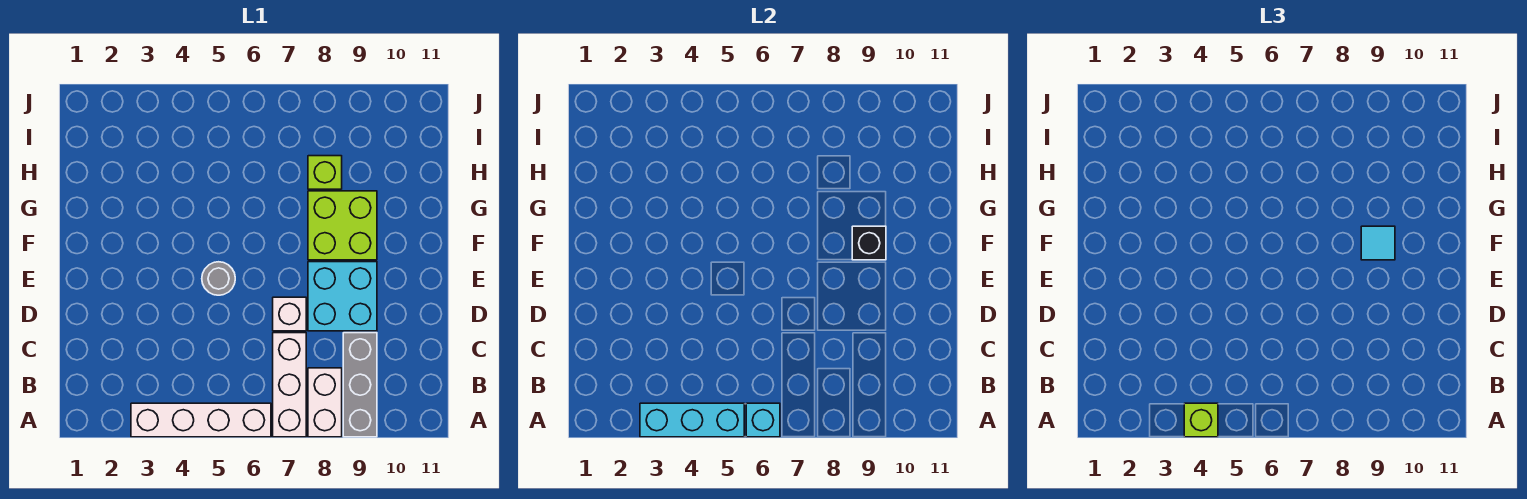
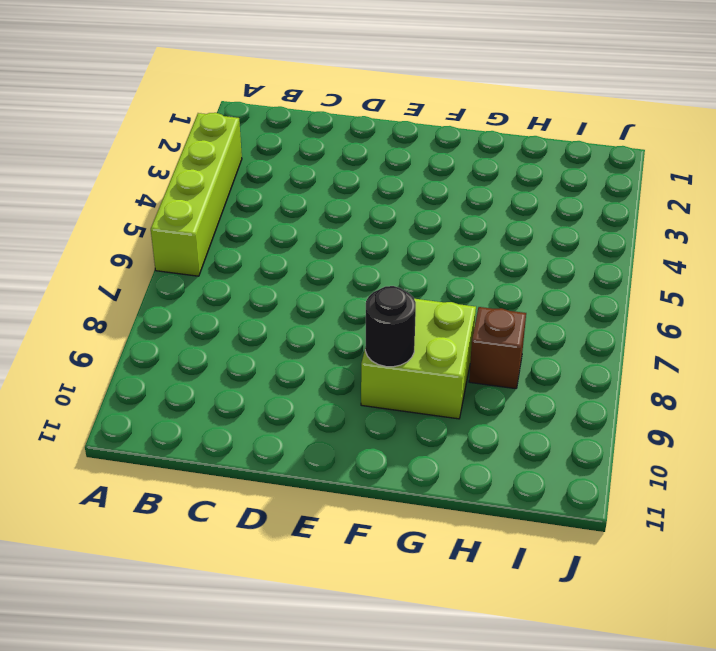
lime brick A3:A6 level 1 -> white brick A3:A6 level 1
black round brick F9 level 2 -> black brick F9 level 2
brown brick H8 level 1 -> lime brick H8 level 1
none -> white brick A7:C7 level 1
none -> white brick A8:B8 level 1
none -> grey brick A9:C9 level 1

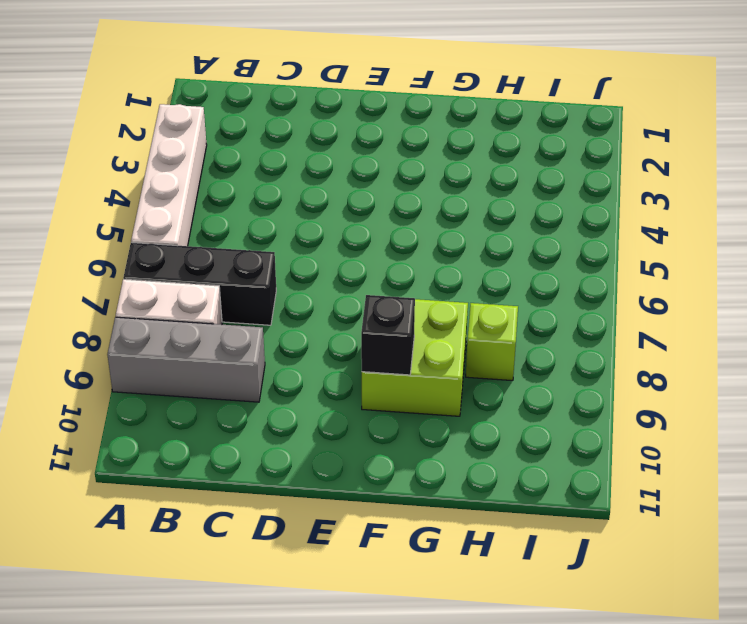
black brick A7:C7 level 1 -> white brick A7:C7 level 1
none -> white brick D7 level 1
none -> cyan brick D8:E9 level 1
none -> grey round brick E5 level 1

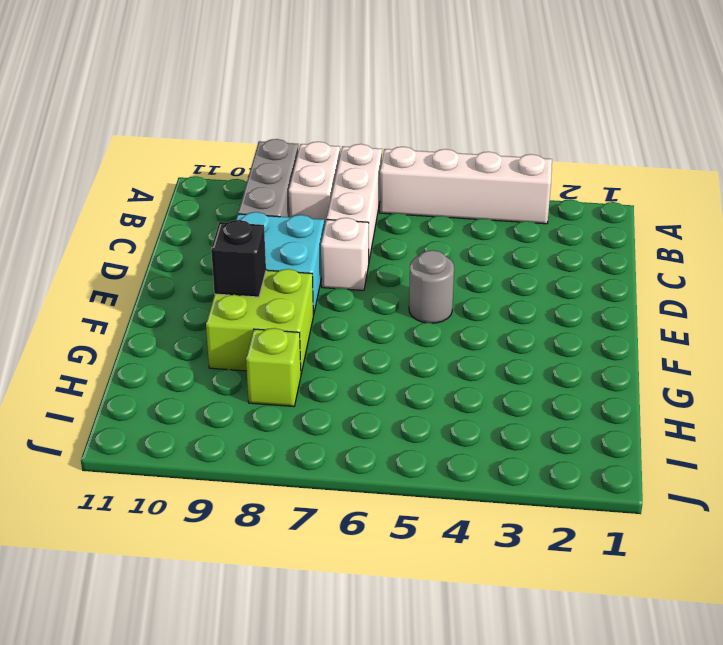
none -> cyan brick A3:A5 level 2
none -> cyan brick A6 level 2
none -> lime brick A4 level 3

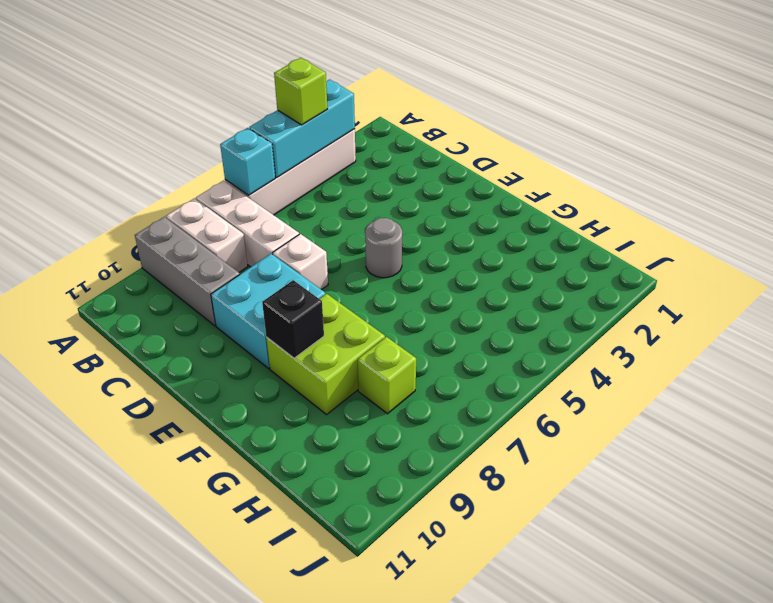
none -> cyan tile F9 level 3

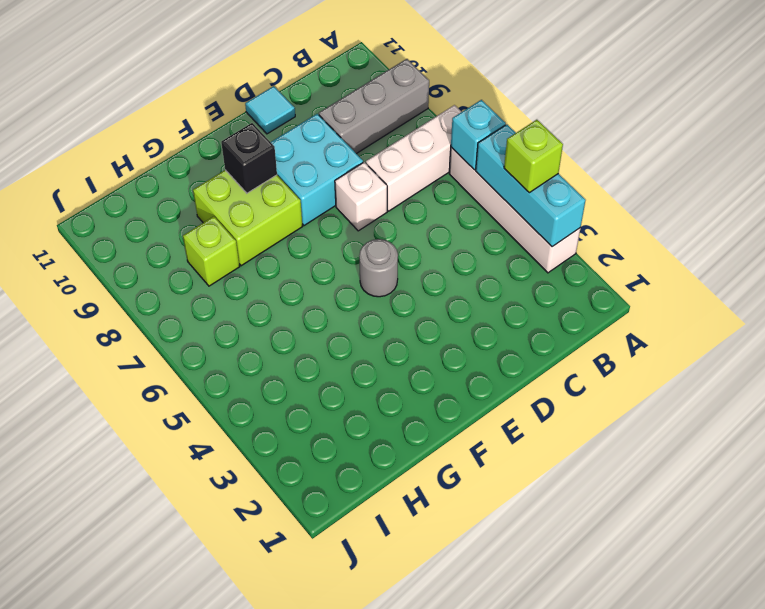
cyan tile D11 level 1 -> cyan tile F9 level 3
none -> white brick A8:B8 level 1

